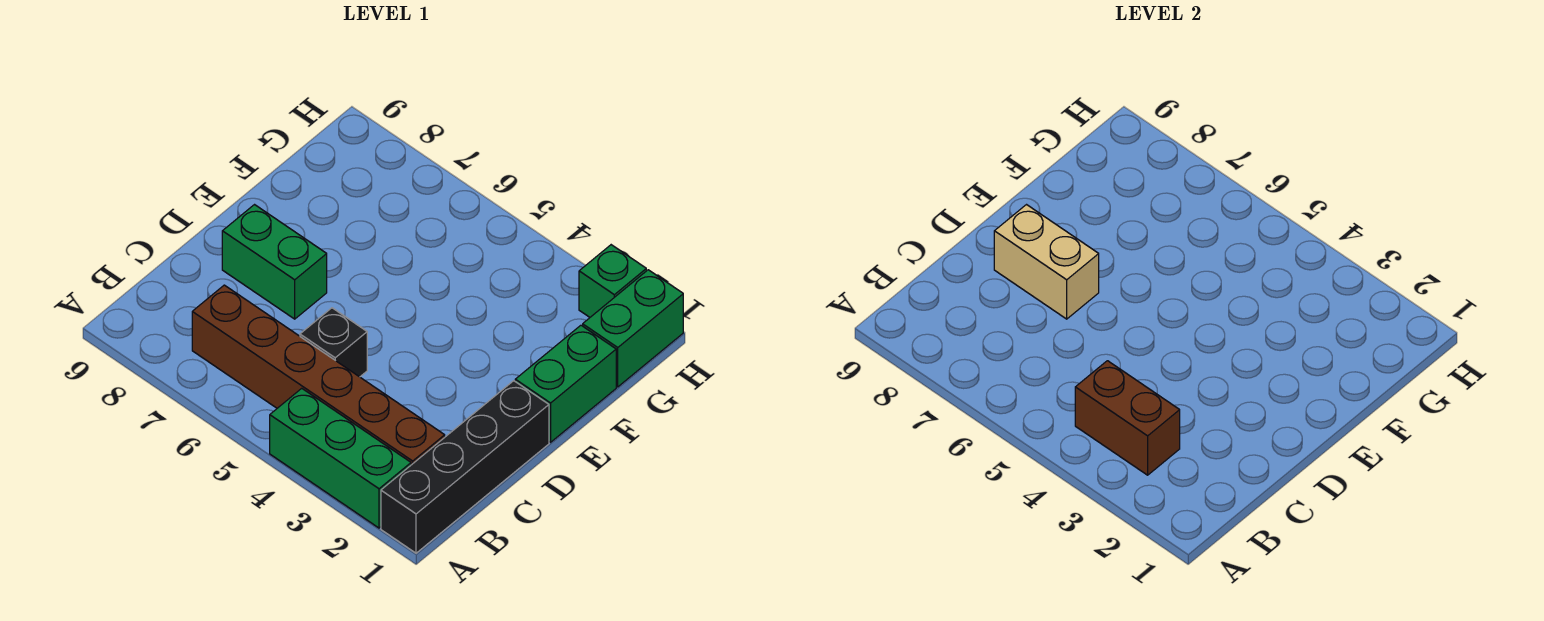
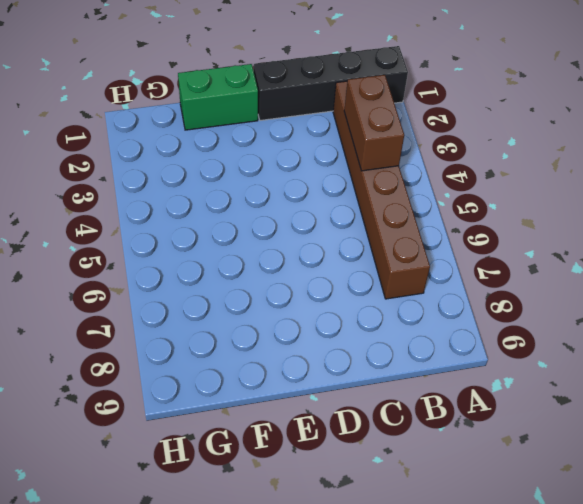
none -> green brick A2:A4 level 1
none -> black brick C5 level 1

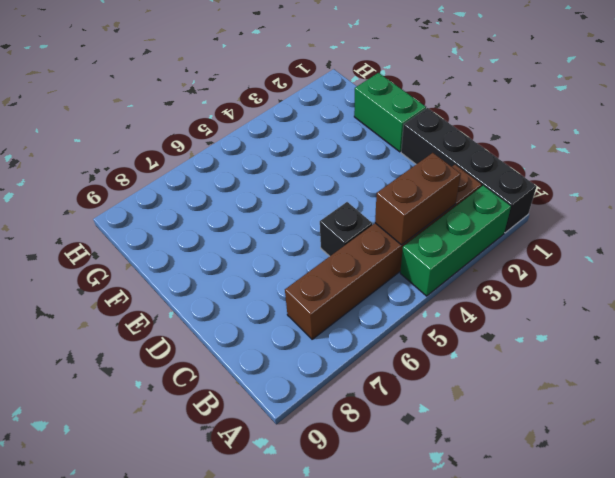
none -> green brick D7:D8 level 1
none -> green brick G1:H1 level 1

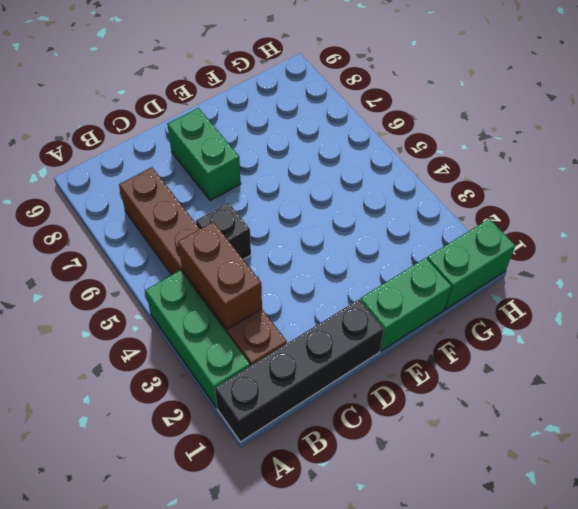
none -> green brick H2 level 1
none -> tan brick D7:D8 level 2

